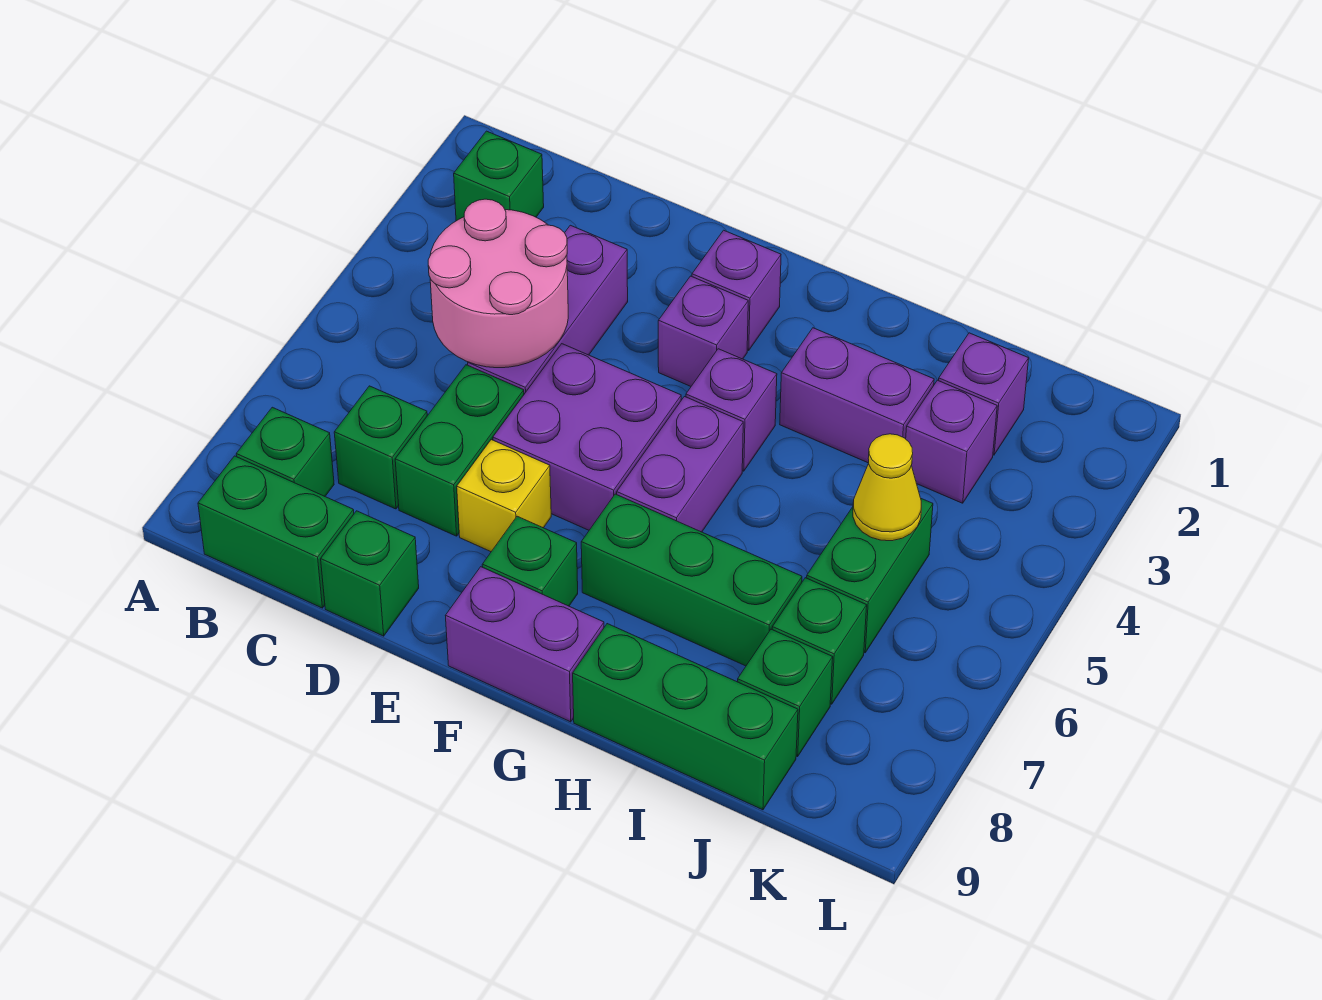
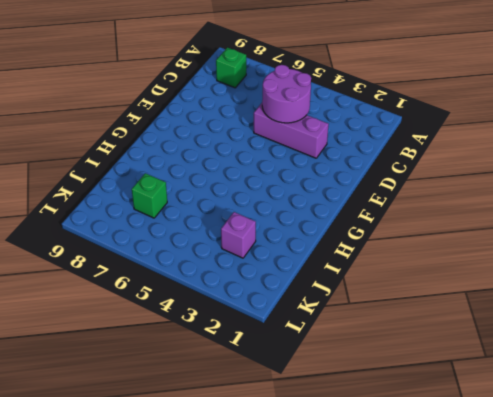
purple round brick C4:D5 level 2 -> pink round brick C4:D5 level 2
none -> green brick B2 level 1
none -> green brick B9:C9 level 1
none -> green brick C7 level 1

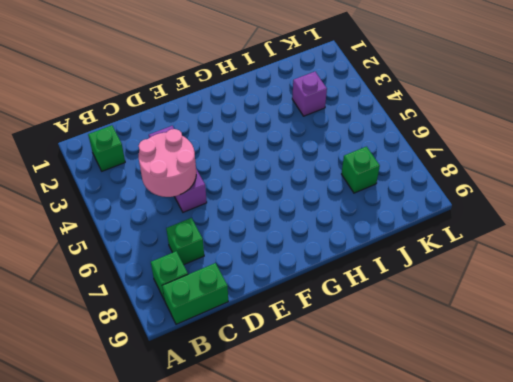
none -> green brick D6:D7 level 1
none -> green brick D9 level 1
none -> purple brick E5:F6 level 1

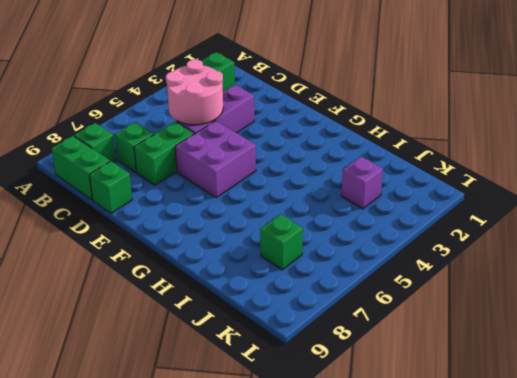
none -> yellow brick E7 level 1
none -> purple brick F2 level 1
none -> purple brick F3 level 1

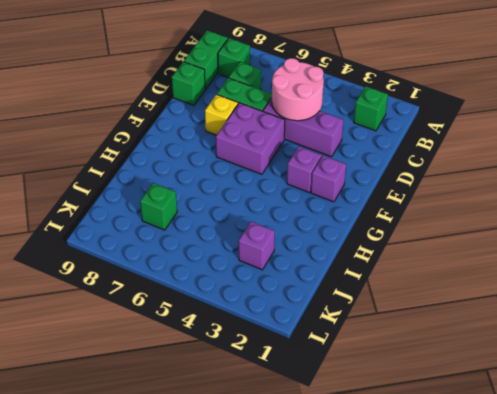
none -> green brick F8 level 1
none -> purple brick F9:G9 level 1
none -> purple brick G4 level 1

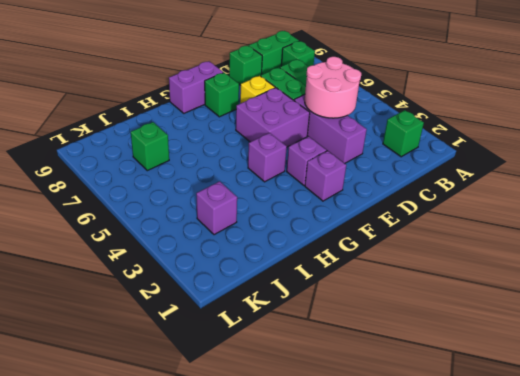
none -> purple brick G5:G6 level 1
none -> green brick G7:I7 level 1
none -> purple brick H3:I3 level 1

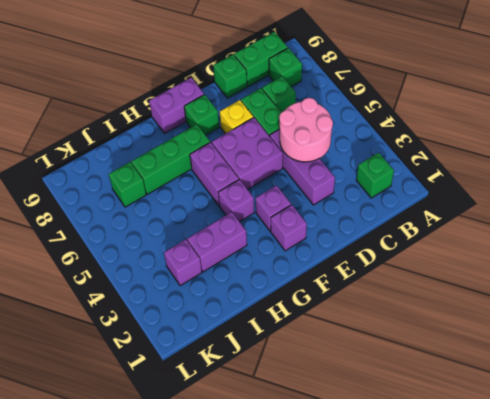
none -> green brick H9:J9 level 1
none -> purple brick J2 level 1
none -> green brick J5:J6 level 1

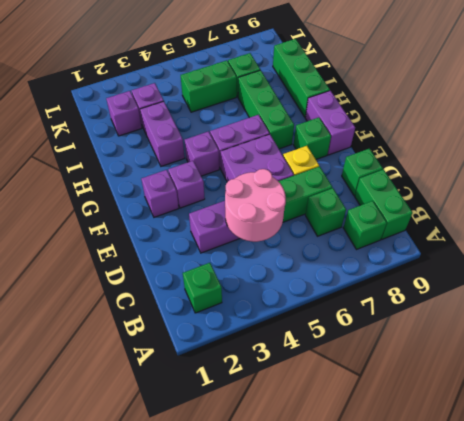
none -> green brick J8 level 1
none -> yellow cone J5 level 2

